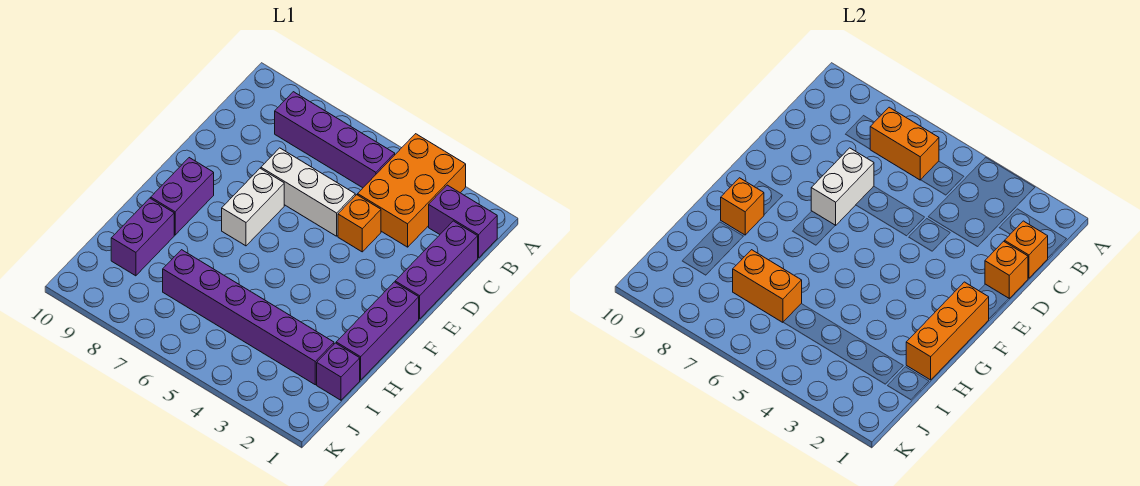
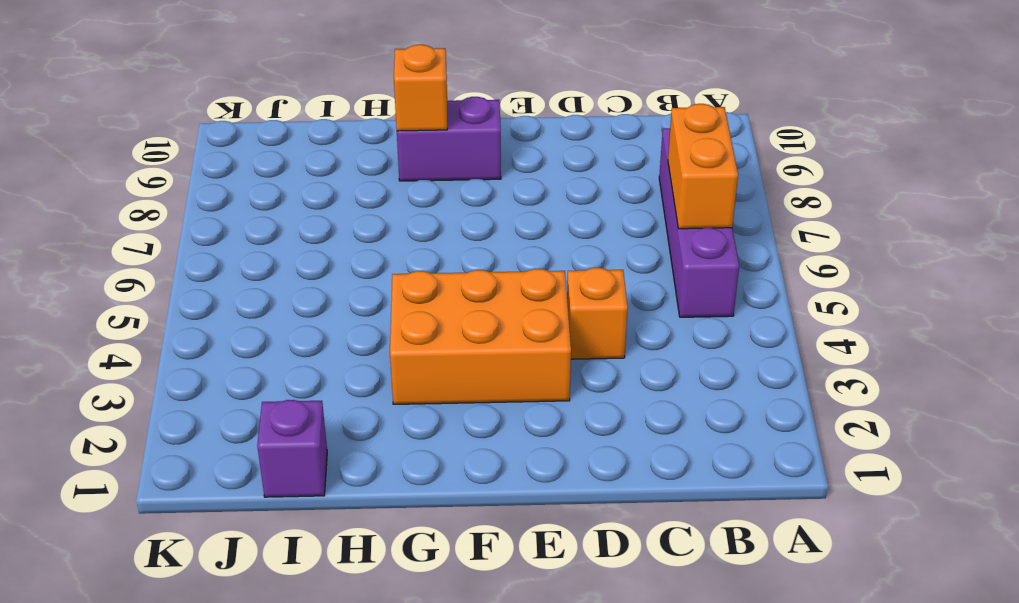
orange brick E3:G4 level 1 -> orange brick A3:C4 level 1
none -> purple brick B1:B2 level 1
none -> purple brick C1:E1 level 1
none -> white brick D5:D7 level 1

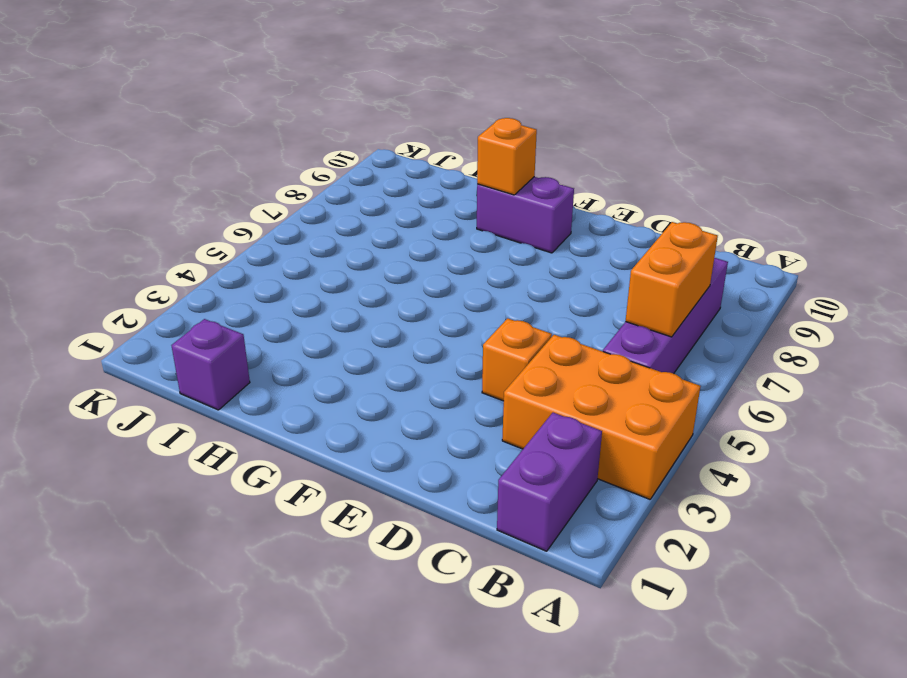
none -> purple brick C1:E1 level 1
none -> white brick D5:D7 level 1
none -> white brick E7:F7 level 1

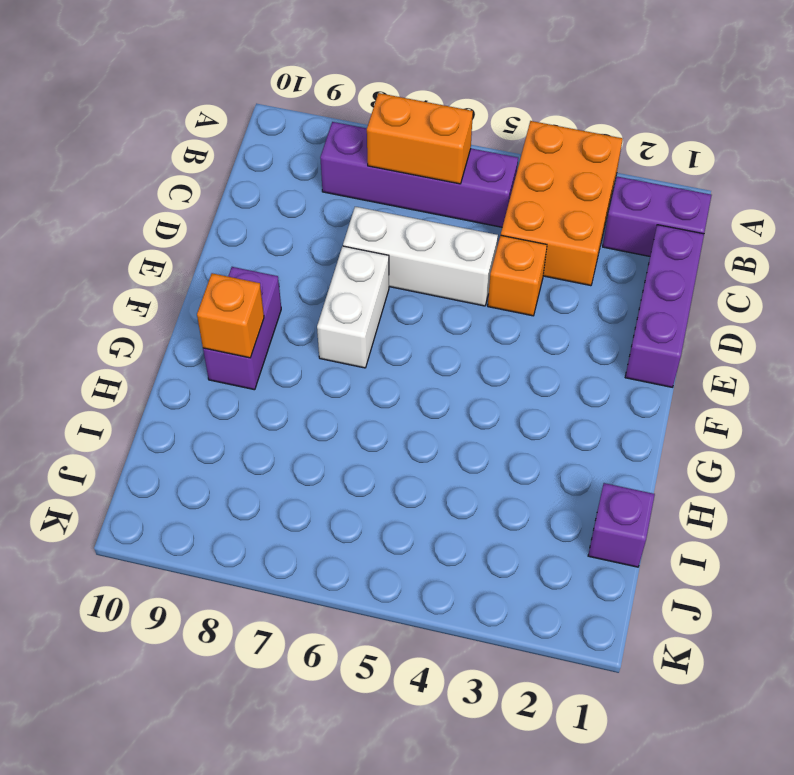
none -> purple brick F1:H1 level 1
none -> purple brick H9:I9 level 1
none -> purple brick I2:I7 level 1

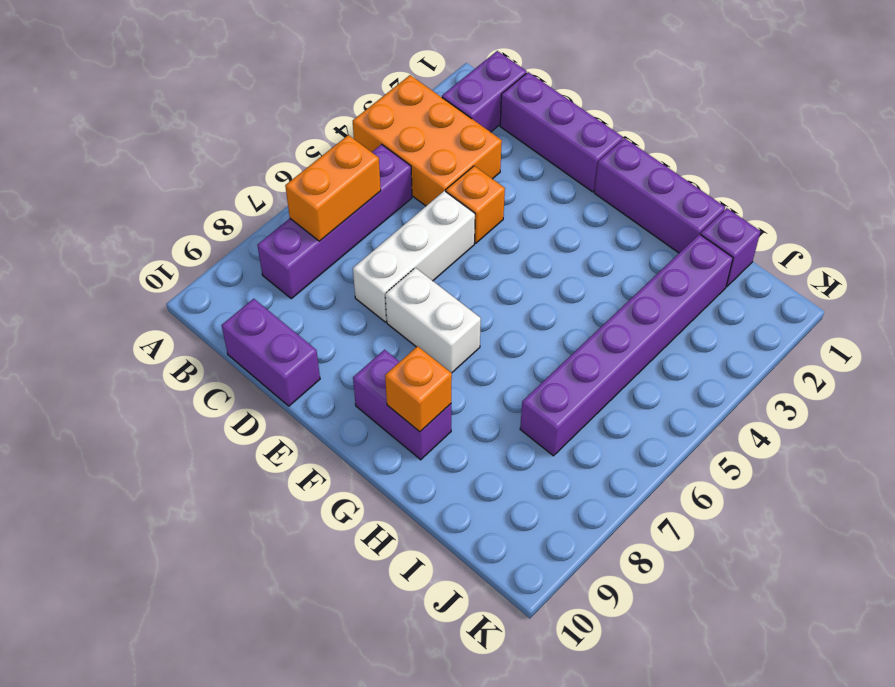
purple brick C10:D10 level 1 -> purple brick H9:I9 level 1
none -> orange brick C1 level 2
none -> orange brick D1 level 2
none -> white brick D7:E7 level 2

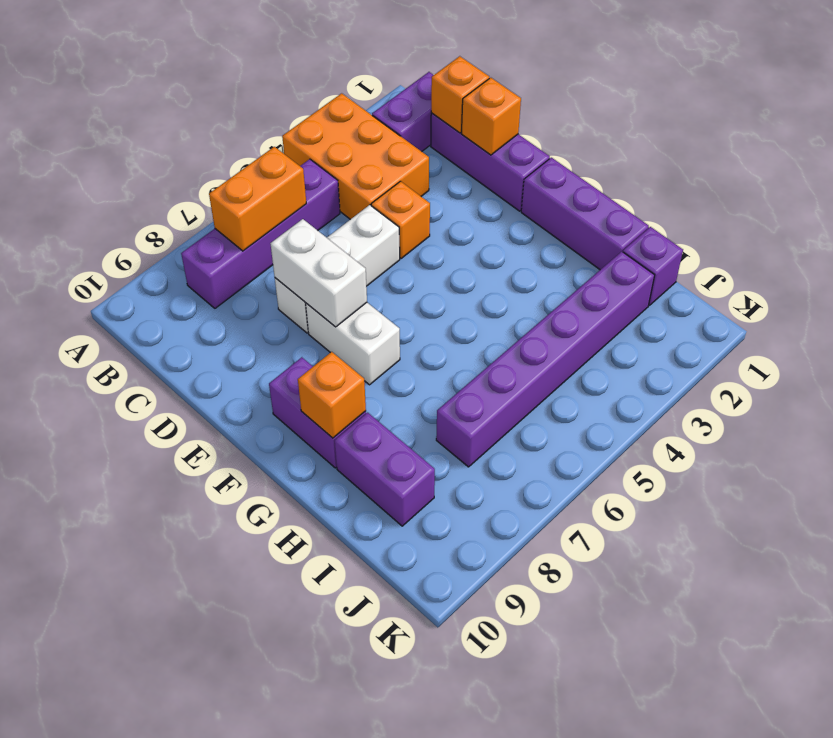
none -> orange brick F1:H1 level 2
none -> orange brick I6:I7 level 2

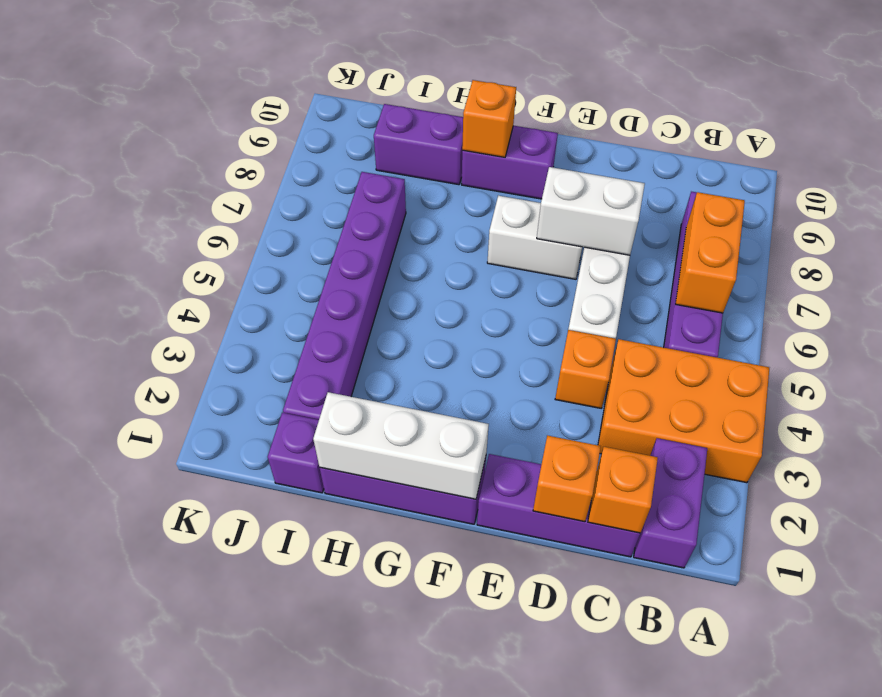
white brick F1:H1 level 2 -> orange brick F1:H1 level 2
none -> orange brick I6:I7 level 2

